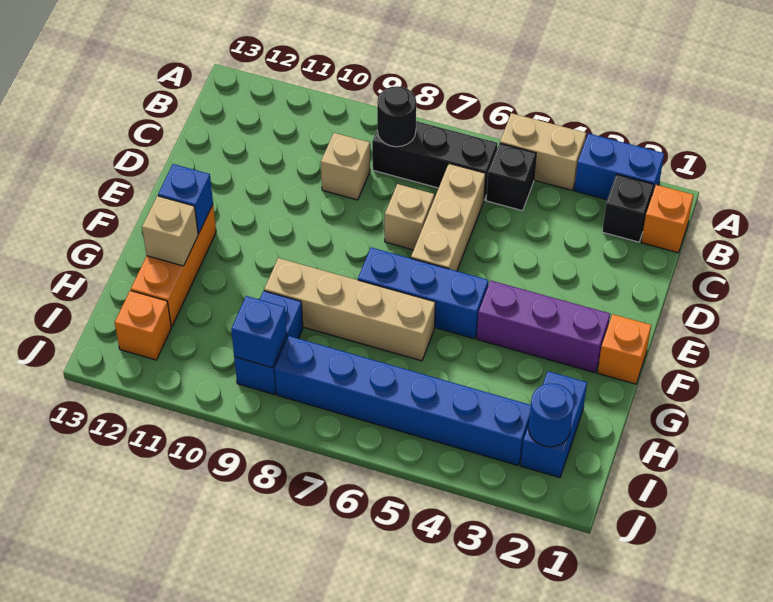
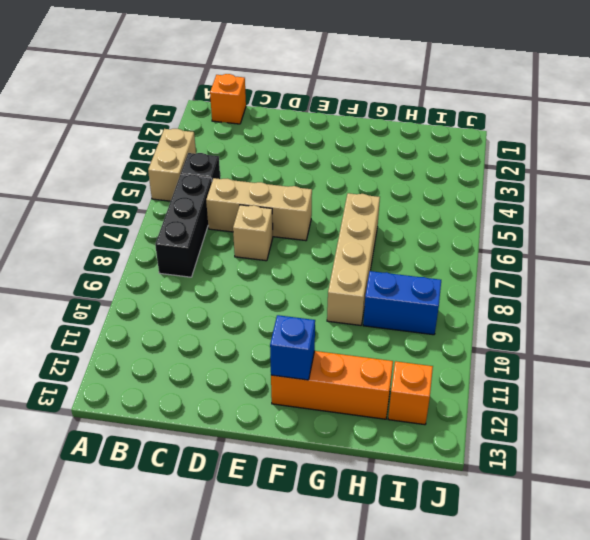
none -> blue brick A2:A3 level 1
none -> black brick B2 level 1
none -> tan brick C9 level 1

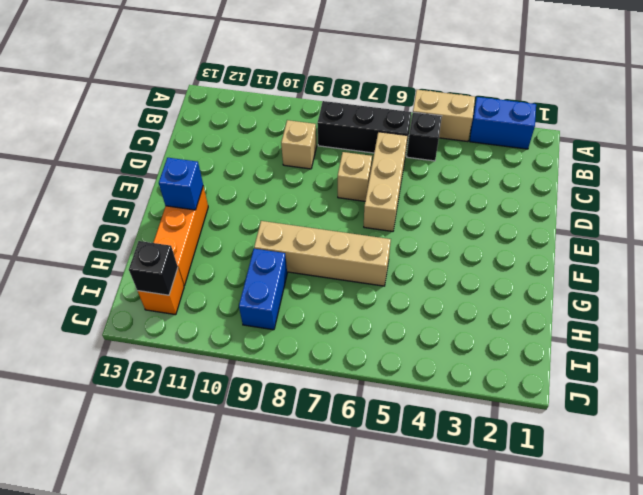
black brick I12 level 2 -> black brick B2 level 1
none -> orange brick B1 level 1
none -> orange brick F1 level 1
none -> purple brick F2:F4 level 1

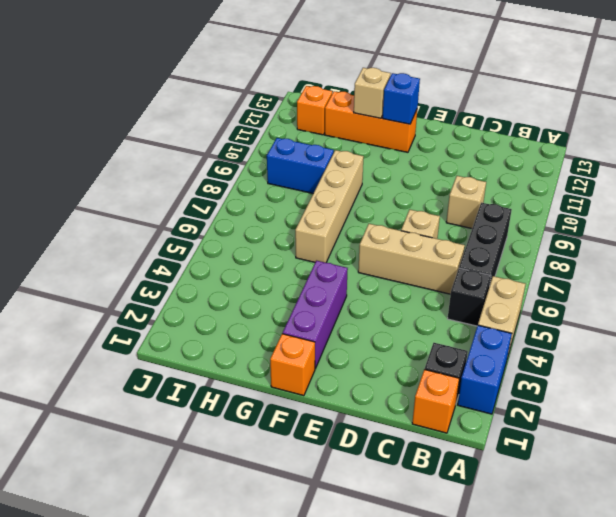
none -> blue brick F5:F7 level 1
none -> blue brick H2:I2 level 1
none -> blue brick I3:I8 level 1

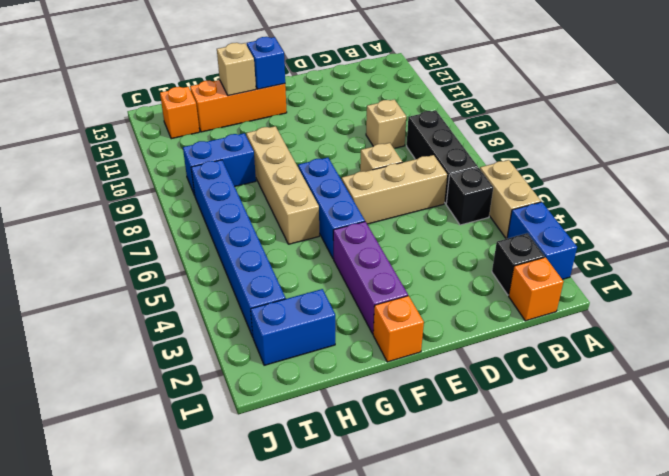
none -> black round brick B8 level 2
none -> blue round brick I2 level 2
none -> blue brick I9 level 2

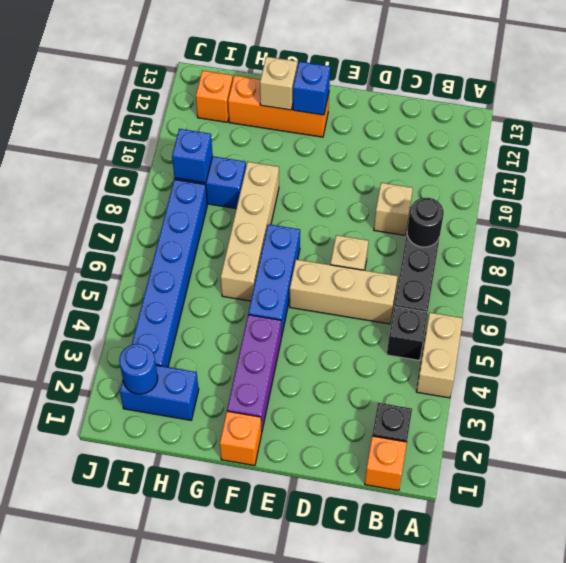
none -> blue brick A2:A3 level 1

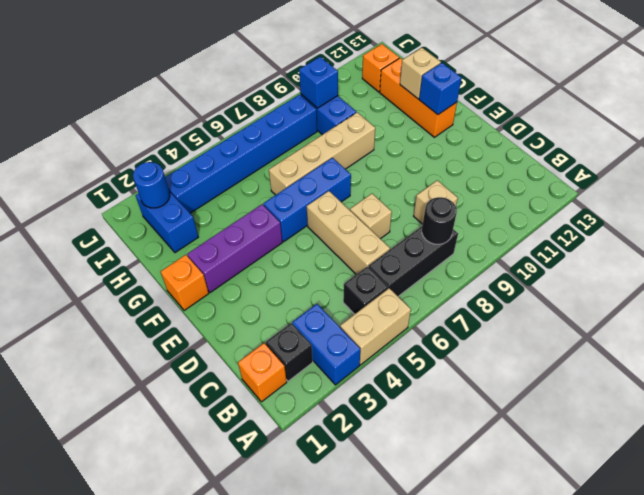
blue brick A3:B3 level 1 -> blue brick A2:A3 level 1

